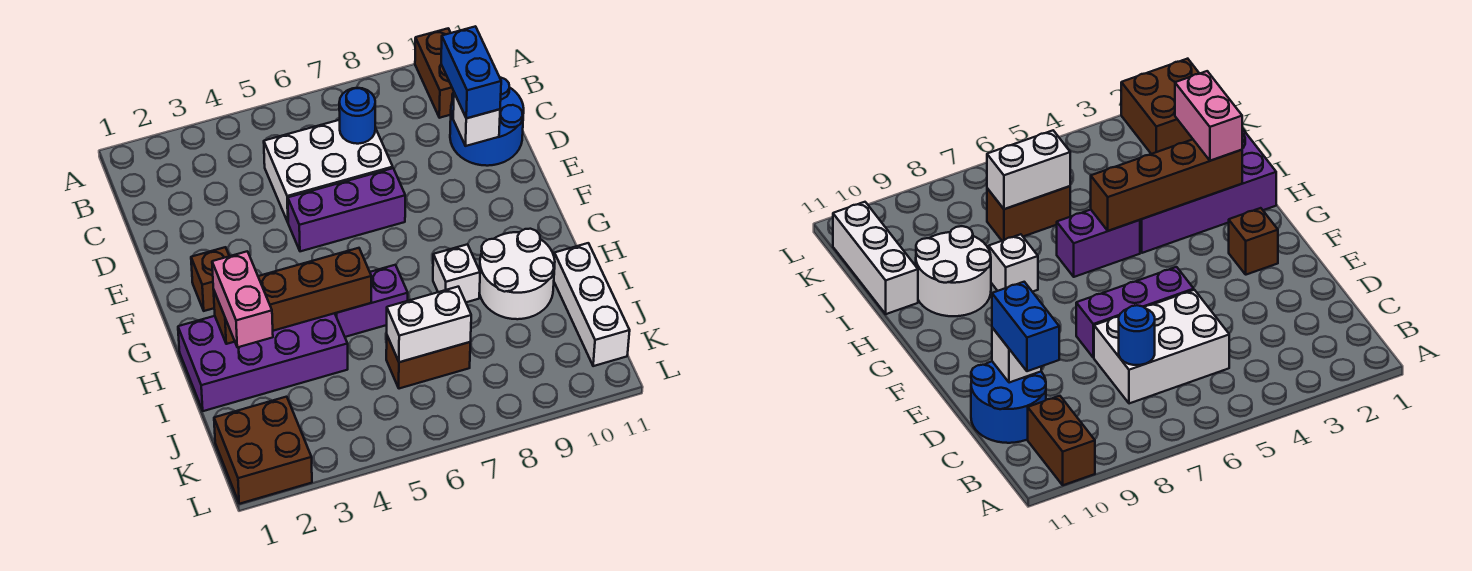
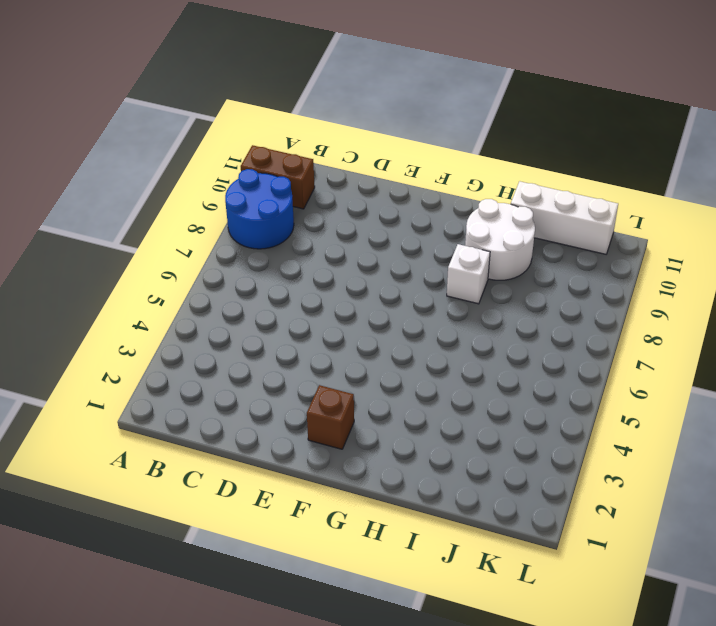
blue round brick A8:B9 level 1 -> blue round brick C10:D11 level 1
none -> white brick C5:D7 level 1
none -> purple brick E5:E7 level 1
none -> purple brick H1:I4 level 1

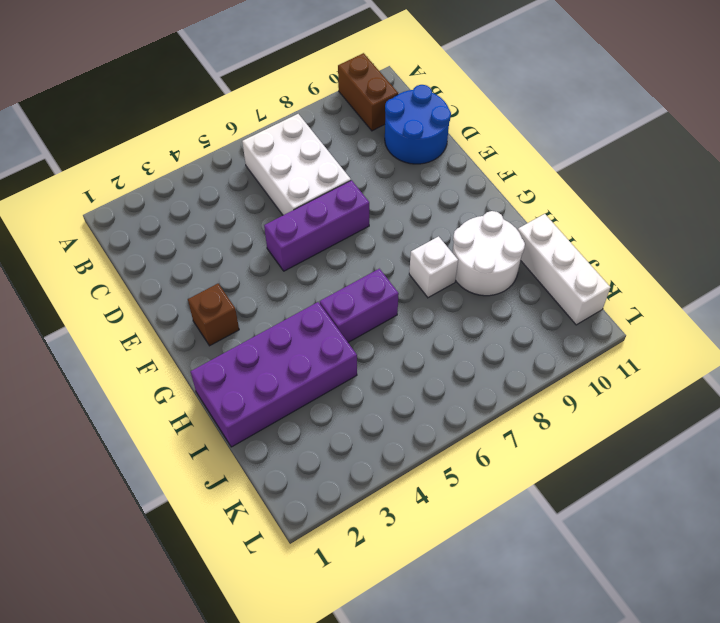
white brick B6:D7 level 1 -> white brick C5:D7 level 1
none -> brown brick J6:J7 level 1
none -> brown brick K1:L2 level 1
none -> blue round brick C7 level 2

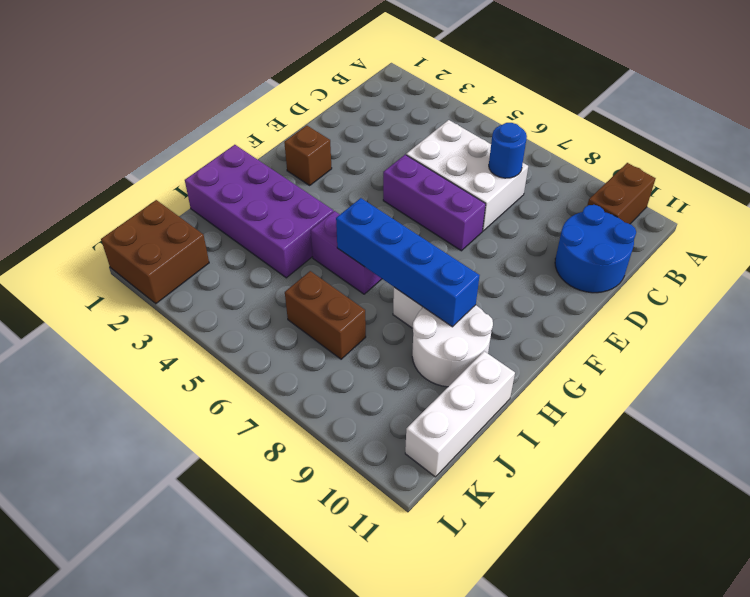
blue brick H6:H9 level 2 -> none
none -> white brick D10 level 2
none -> brown brick H2:H5 level 2
none -> white brick J6:J7 level 2

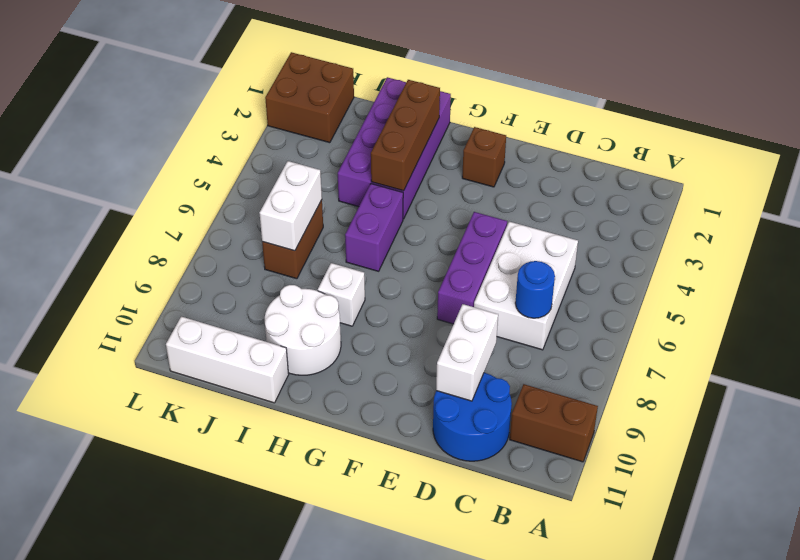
white brick D9:D10 level 2 -> white brick D10 level 2
brown brick H2:H4 level 2 -> brown brick H2:H5 level 2
none -> blue brick C10:D10 level 3
none -> pink brick H2:I2 level 3

